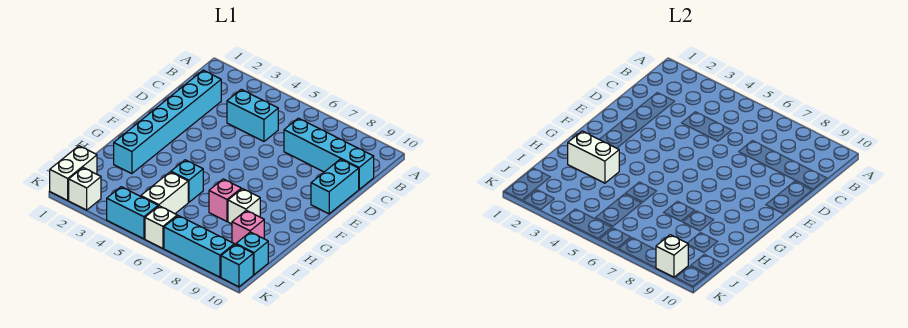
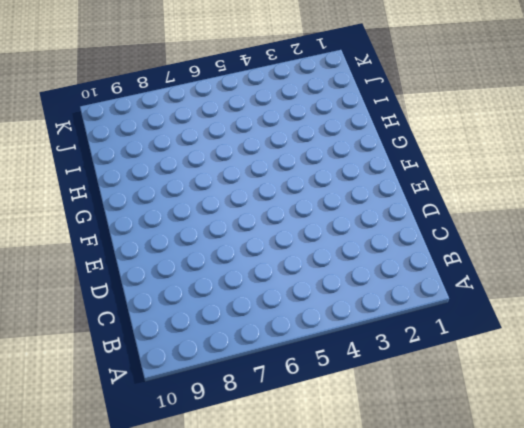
none -> cyan brick C2:H2 level 1
none -> cyan brick C4:C5 level 1
none -> cyan brick C7:C10 level 1

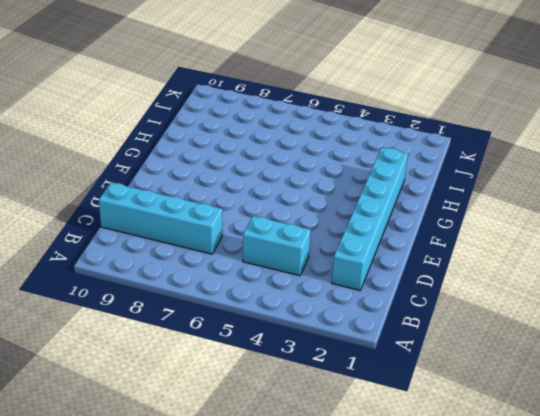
none -> cyan brick D10:E10 level 1
none -> cyan brick H5 level 1
none -> pink brick H7 level 1

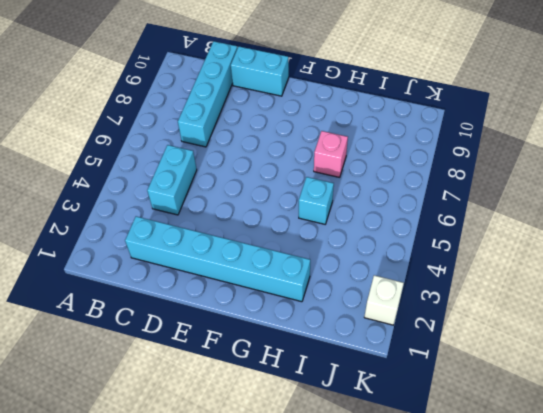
none -> white brick H8 level 1
none -> white brick I5:J5 level 1
none -> pink brick I9 level 1

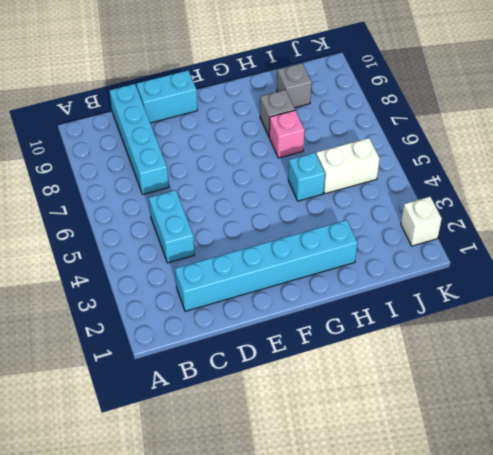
grey brick H8 level 1 -> white brick H8 level 1
grey brick I9 level 1 -> pink brick I9 level 1
none -> white brick J1:K1 level 1
none -> cyan brick J10 level 1
none -> cyan brick K4:K5 level 1

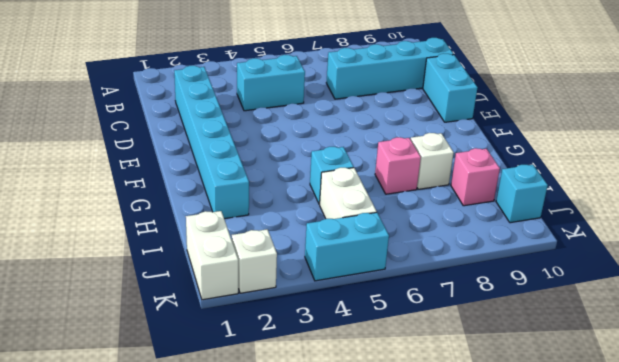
none -> white brick K6 level 1
none -> cyan brick K7:K9 level 1
none -> cyan brick K10 level 1

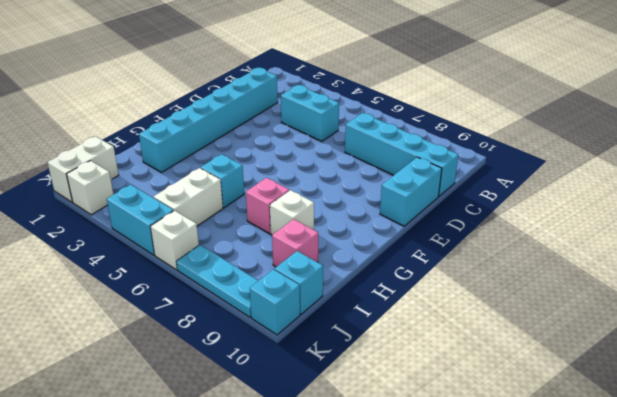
cyan plate K7:K9 level 1 -> cyan brick K7:K9 level 1
none -> white brick H2:H3 level 2
none -> white brick K9 level 2

